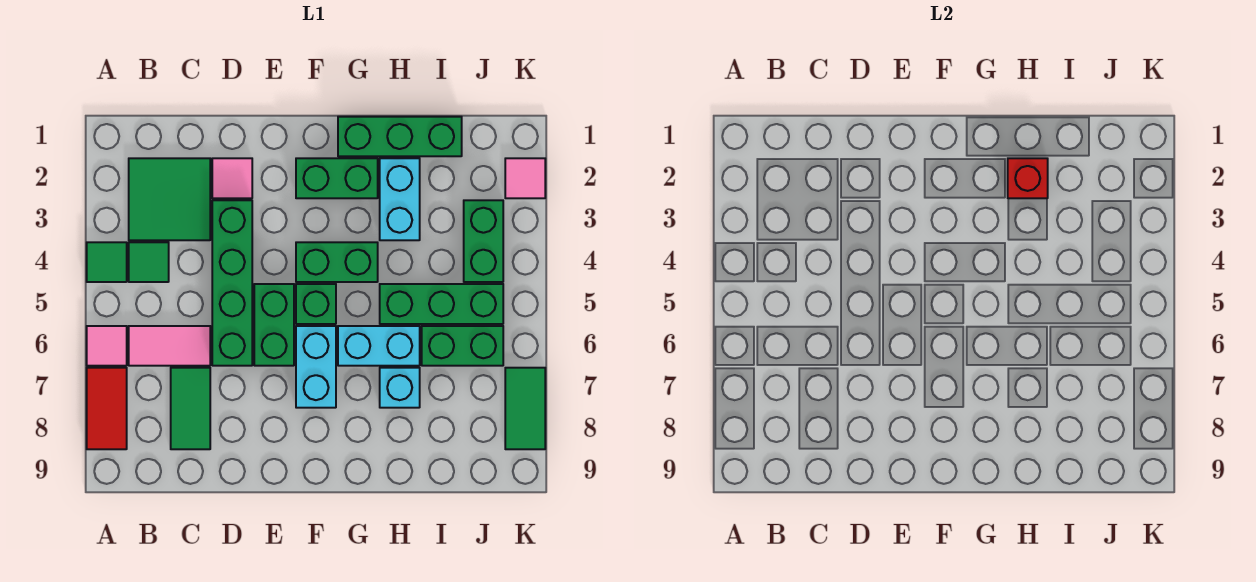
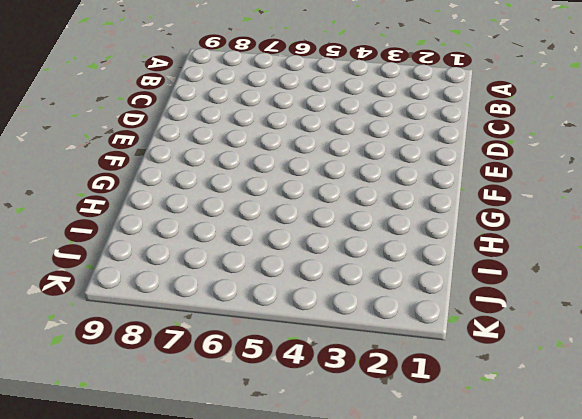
none -> green tile A4 level 1
none -> pink tile A6 level 1
none -> red tile A7:A8 level 1

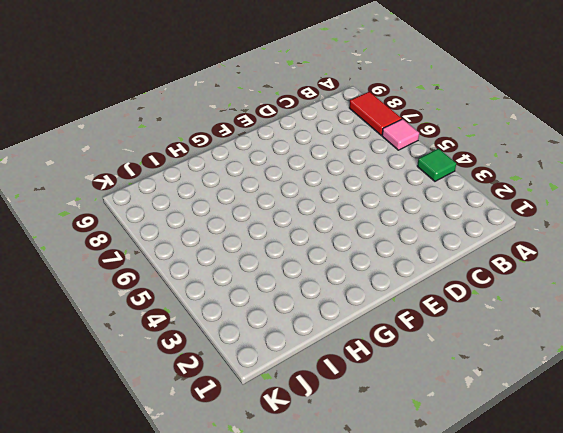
none -> green tile B2:C3 level 1
none -> green tile B4 level 1
none -> pink tile B6:C6 level 1

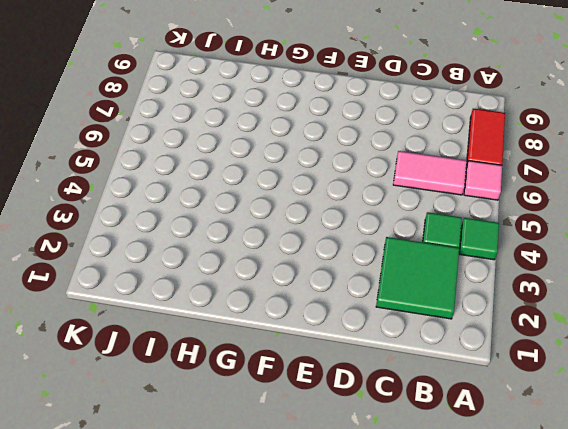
none -> green tile C7:C8 level 1
none -> pink tile D2 level 1
none -> green brick D3:D6 level 1

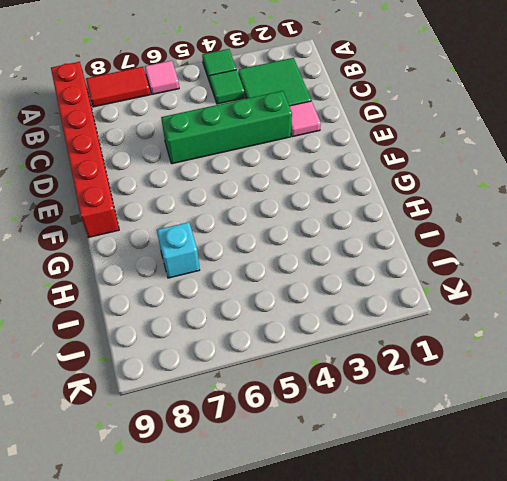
red brick A9:F9 level 1 -> none
none -> pink tile B6:C6 level 1
none -> green tile C7:C8 level 1
none -> green brick E5:E6 level 1

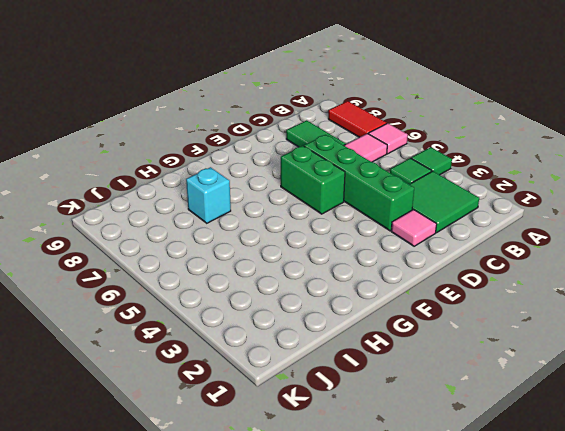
none -> green brick F2:G2 level 1
none -> green brick F4:G4 level 1
none -> green brick F5 level 1

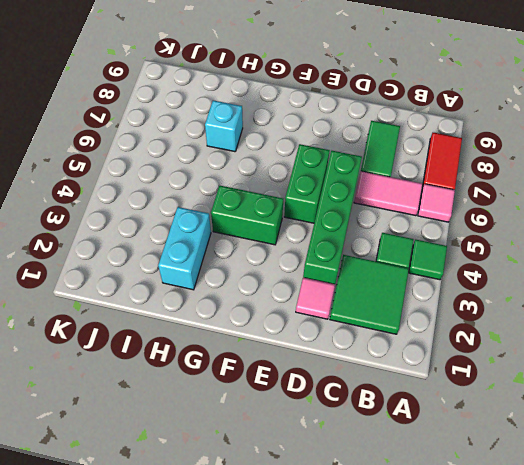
none -> green brick F2:G2 level 1
none -> green brick F5 level 1
none -> cyan brick F6:F7 level 1

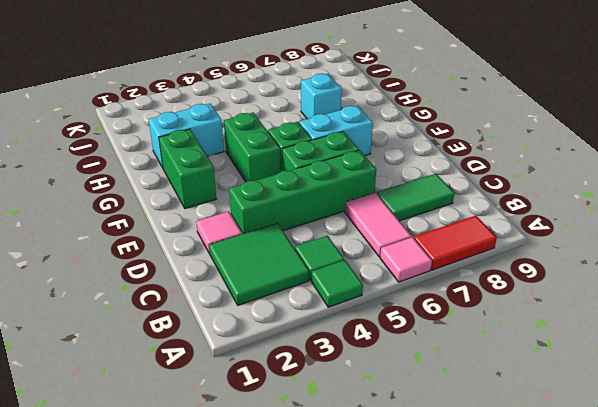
none -> green brick G1:I1 level 1
none -> cyan brick G6:H6 level 1
none -> green brick H5:J5 level 1

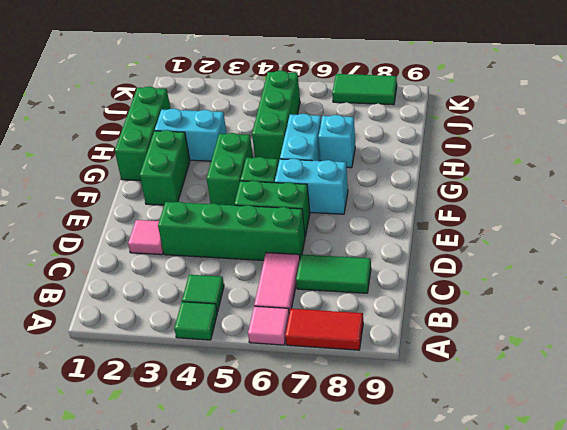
none -> green tile B2:C3 level 1
none -> green brick I6:J6 level 1
none -> green brick J3:J4 level 1

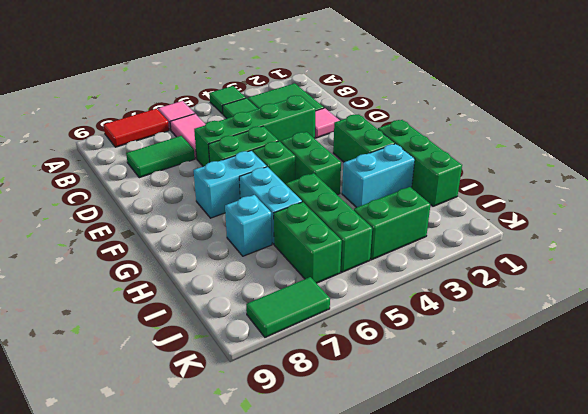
none -> pink tile K2 level 1
none -> red brick H2 level 2

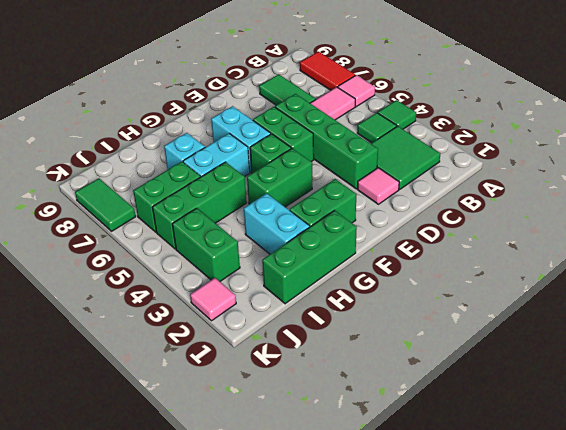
none -> red brick H2 level 2

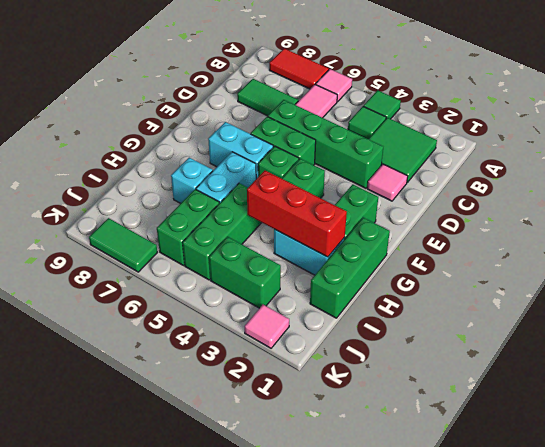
red brick H2:H4 level 2 -> red brick H2 level 2

